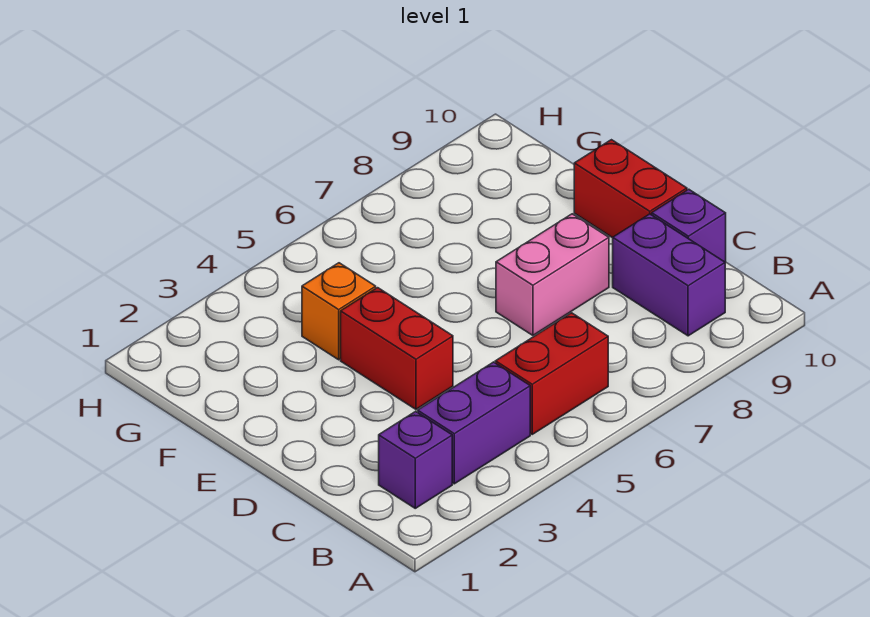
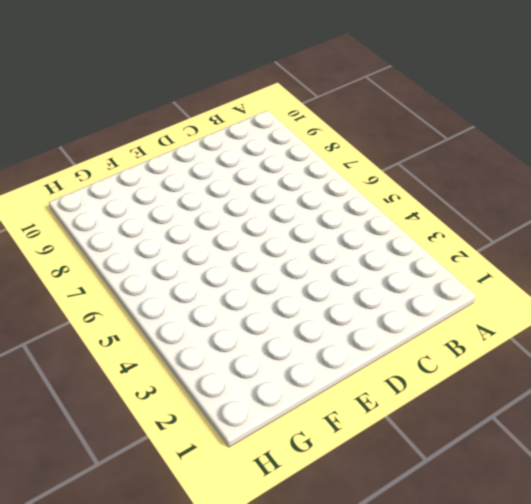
none -> purple brick B2 level 1
none -> purple brick B3:B4 level 1

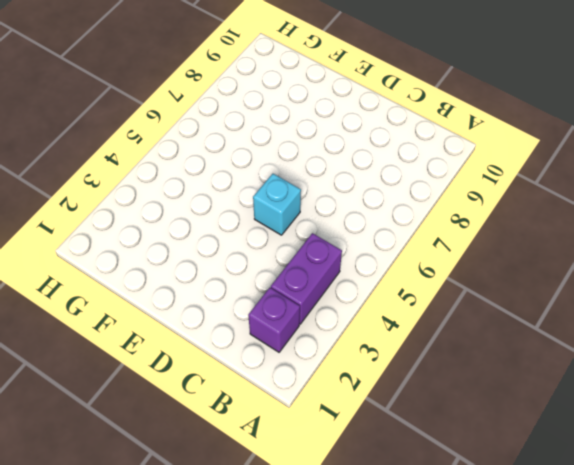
cyan brick D5 level 1 -> none
none -> red brick B5:B6 level 1
none -> purple brick B9:C9 level 1

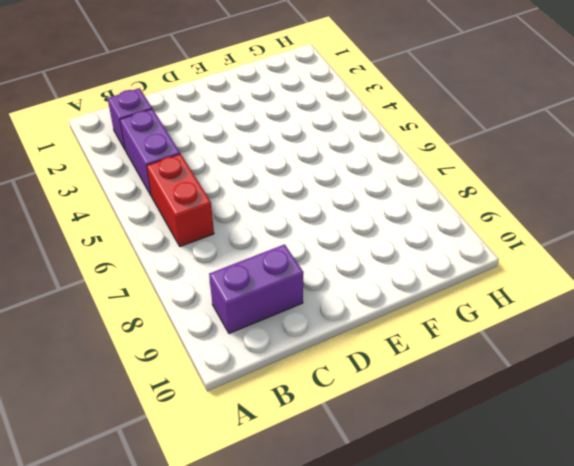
none -> purple brick C10 level 1
none -> red brick D4:E4 level 1

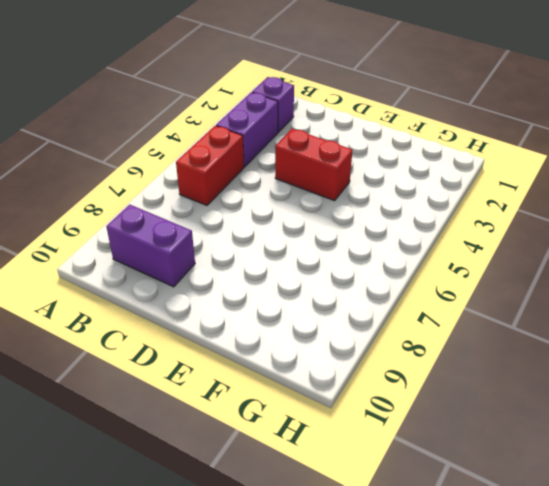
none -> purple brick C10 level 1
none -> pink brick D7:D8 level 1

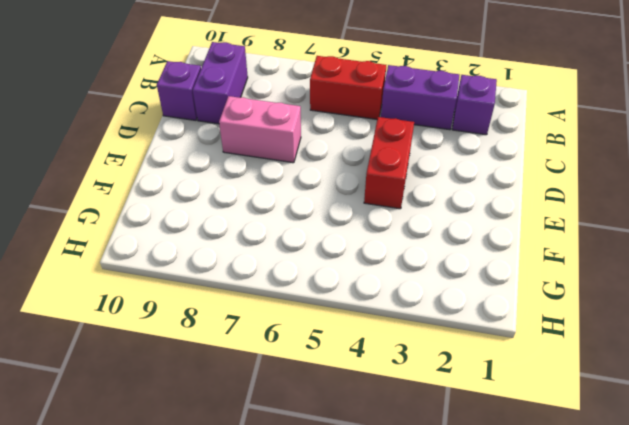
none -> red brick D10:E10 level 1
none -> orange brick F4 level 1

